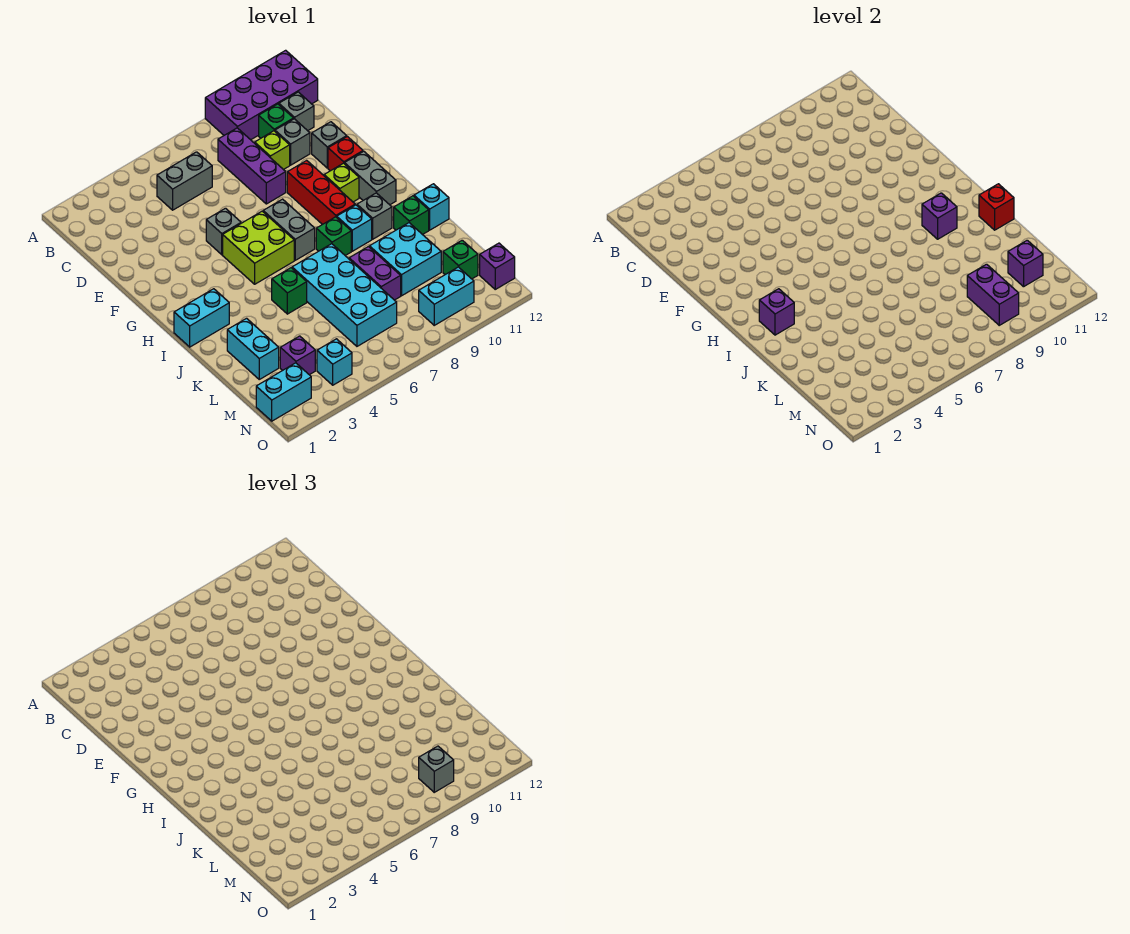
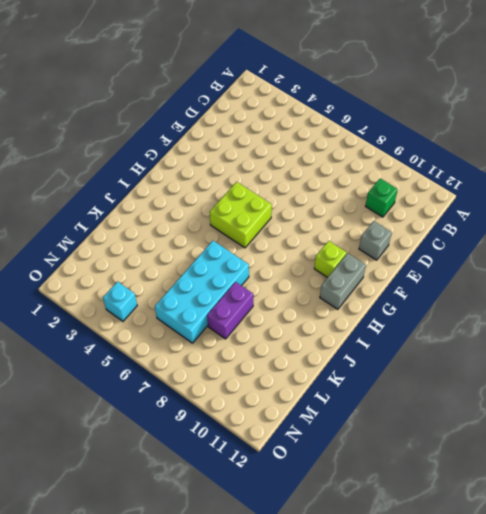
none -> purple brick A9:B12 level 1
none -> grey brick C5:C6 level 1
none -> purple brick C8:E8 level 1
none -> grey brick C11 level 1

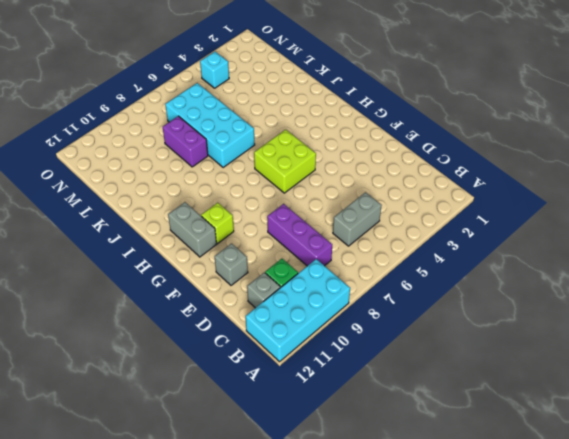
cyan brick A9:B12 level 1 -> purple brick A9:B12 level 1
none -> lime brick D9 level 1
none -> grey brick D10 level 1
none -> grey brick F5 level 1
none -> red brick F9:H9 level 1

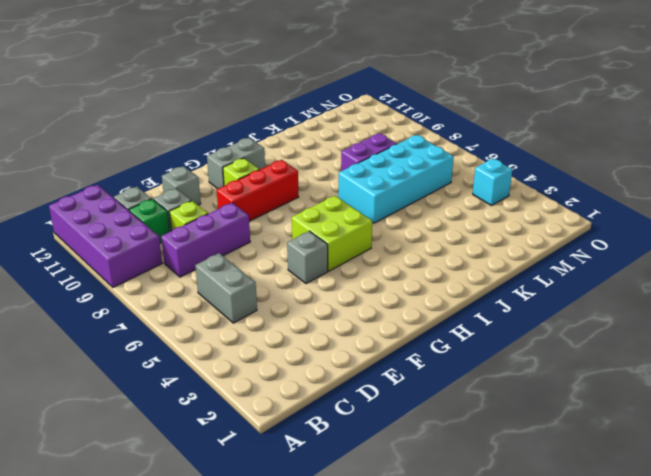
none -> red brick F11 level 1
none -> grey brick G7:H7 level 1
none -> cyan brick I1:I2 level 1
none -> green brick I8 level 1

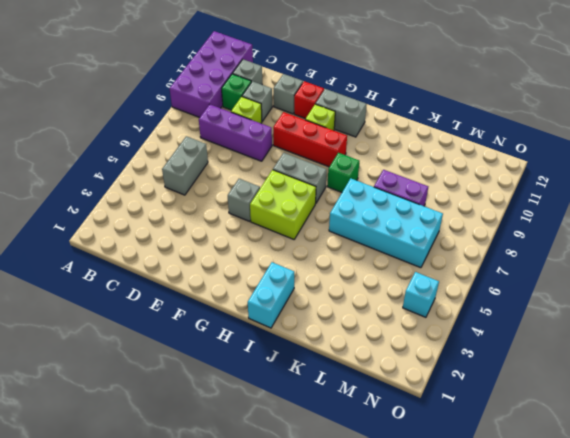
none -> cyan brick I9 level 1
none -> grey brick I10 level 1
none -> green brick J5 level 1
none -> green brick J11 level 1

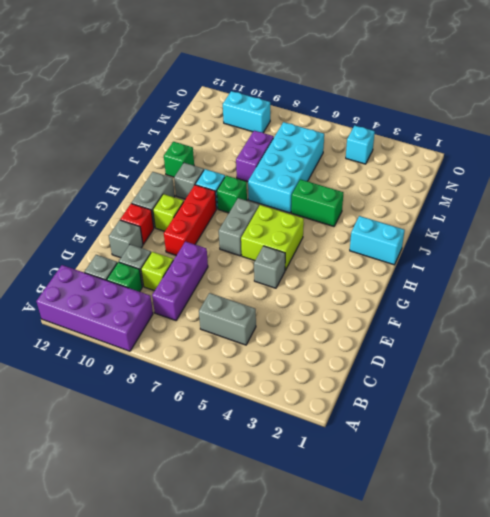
green brick J4:J5 level 1 -> green brick J5 level 1
none -> cyan brick J12 level 1
none -> cyan brick K2:L2 level 1
none -> cyan brick K9:L10 level 1
none -> purple brick M3 level 1

